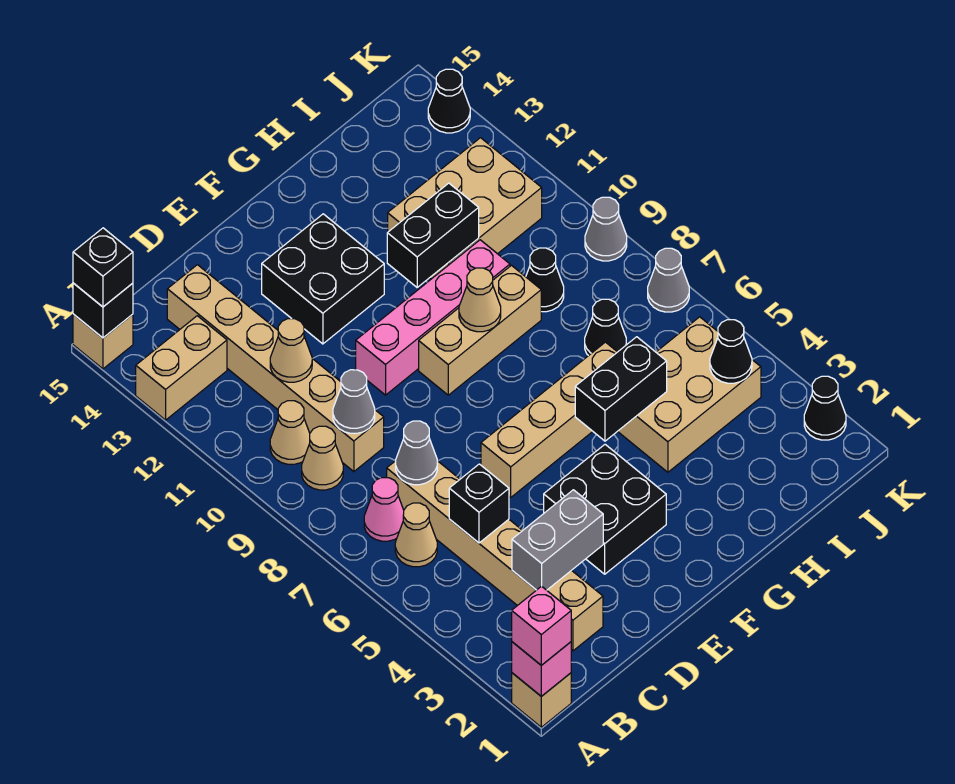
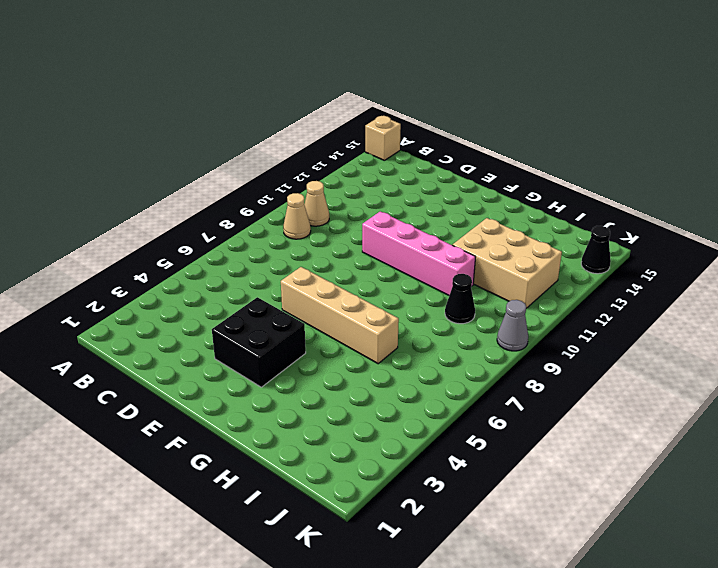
none -> tan brick A1 level 1
none -> tan brick A13:B13 level 1
none -> tan cone B6 level 1
none -> pink cone B7 level 1

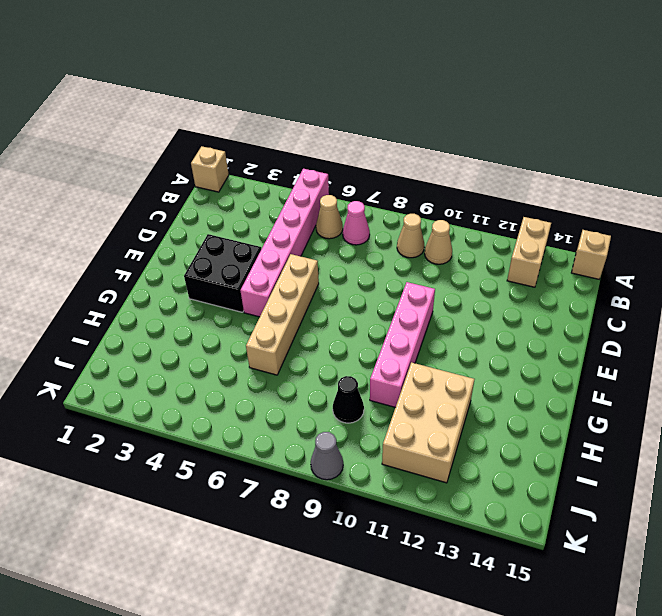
pink brick A5:F5 level 1 -> tan brick C2:C7 level 1
none -> tan brick C9:C14 level 1
none -> black brick E12:F13 level 1
none -> tan brick F9:H9 level 1
none -> tan brick H4:J5 level 1

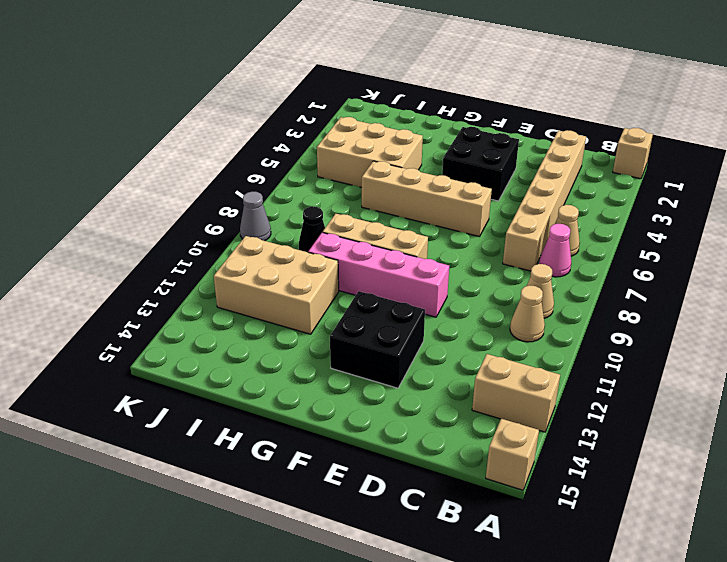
none -> tan brick C9:C14 level 1
none -> black cone I7 level 1
none -> black cone K2 level 1
none -> grey cone K7 level 1

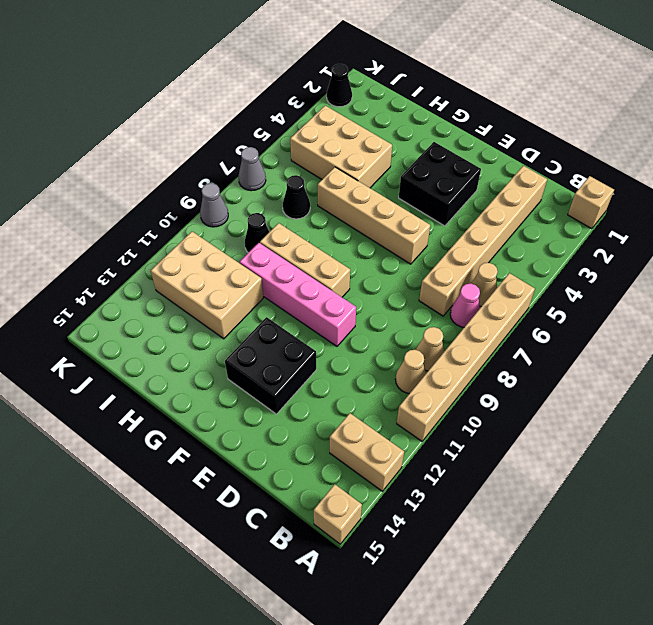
tan brick A6:A11 level 1 -> tan brick C9:C14 level 1
none -> black cone K14 level 1
none -> pink brick A1 level 2
none -> black brick A15 level 2
none -> grey brick C3:D3 level 2

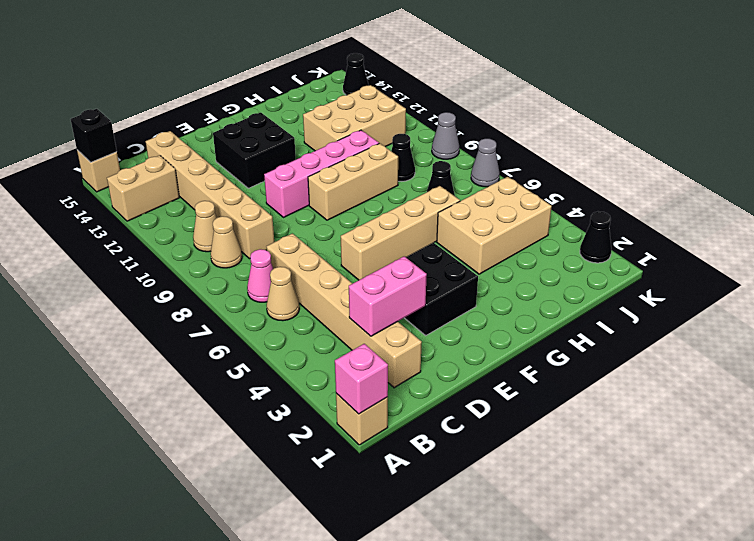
pink brick C3:D3 level 2 -> grey brick C3:D3 level 2
none -> black brick C5 level 2
none -> grey cone C7 level 2
none -> grey cone C9 level 2
none -> tan cone C11 level 2

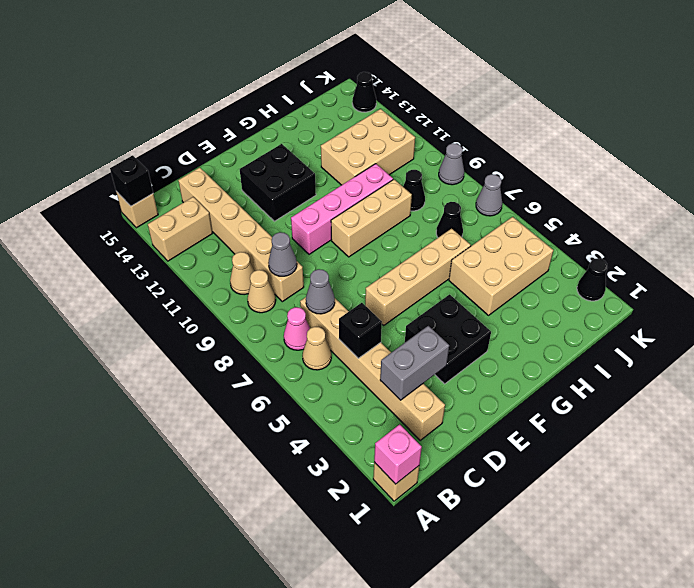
none -> tan cone C11 level 2
none -> black brick G5:H5 level 2
none -> tan cone G9 level 2
none -> black brick G11:H11 level 2

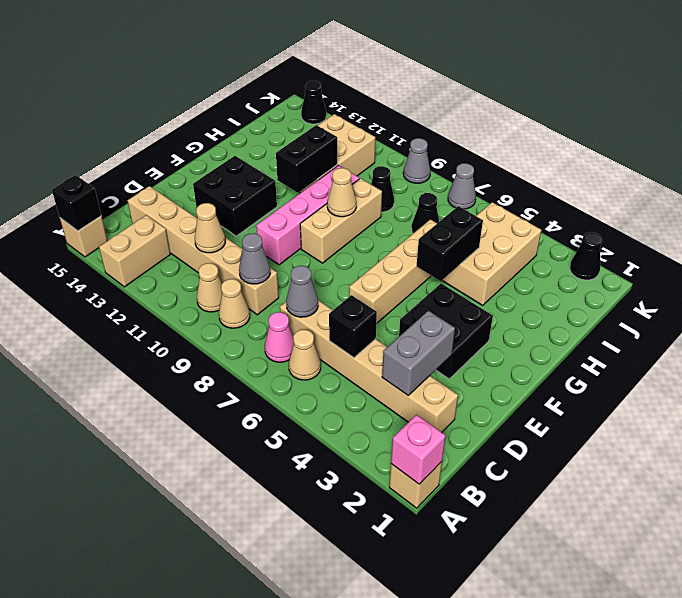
none -> black cone J4 level 2
none -> pink brick A1 level 3
none -> black brick A15 level 3

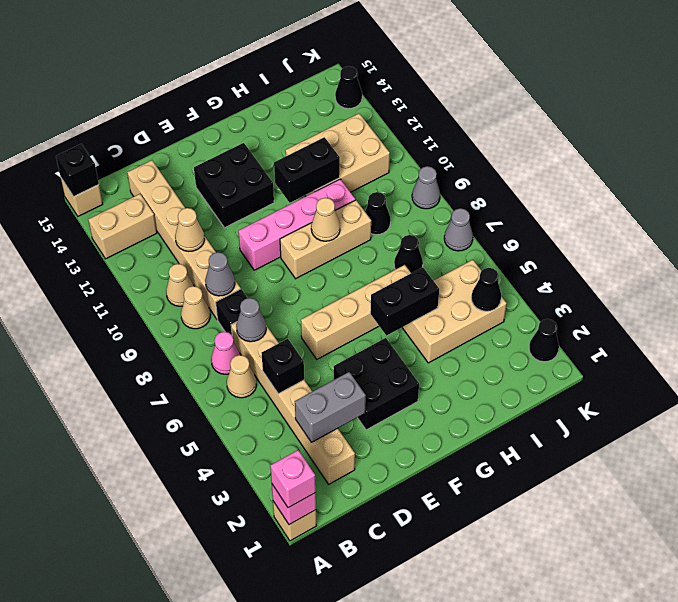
black brick C8 level 1 -> black brick A15 level 3

